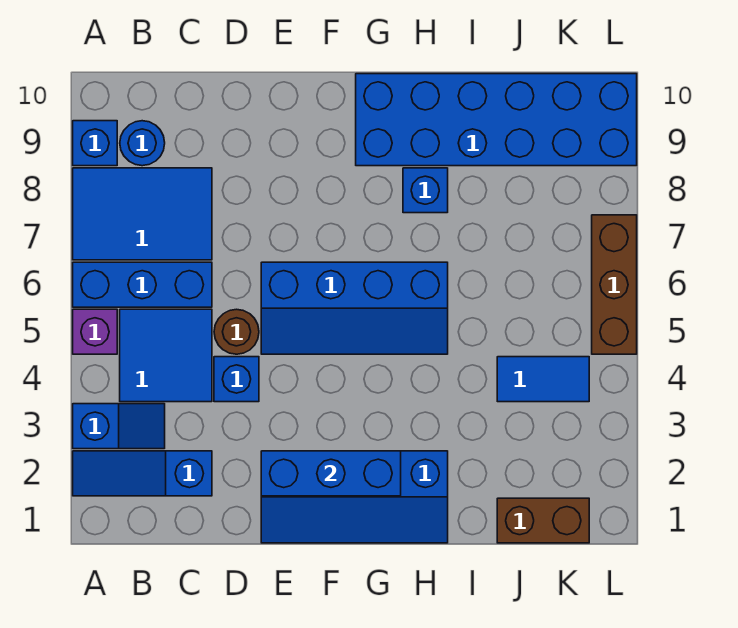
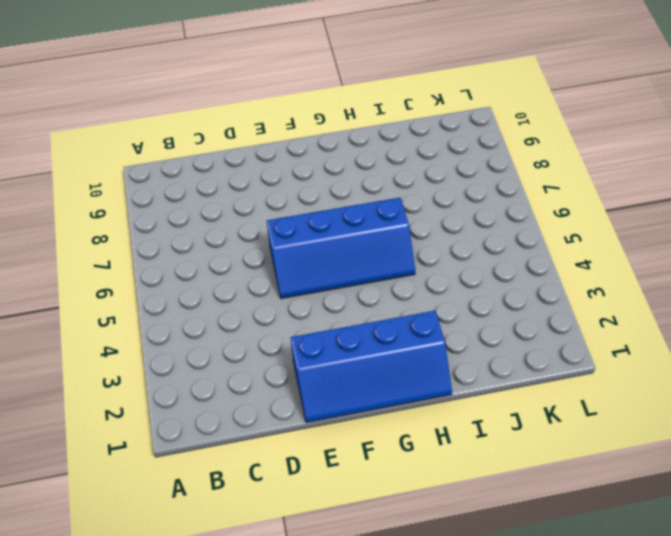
none -> blue slope A2:C2 level 1 top C
none -> blue slope A3:B3 level 1 top A
none -> purple brick A5 level 1

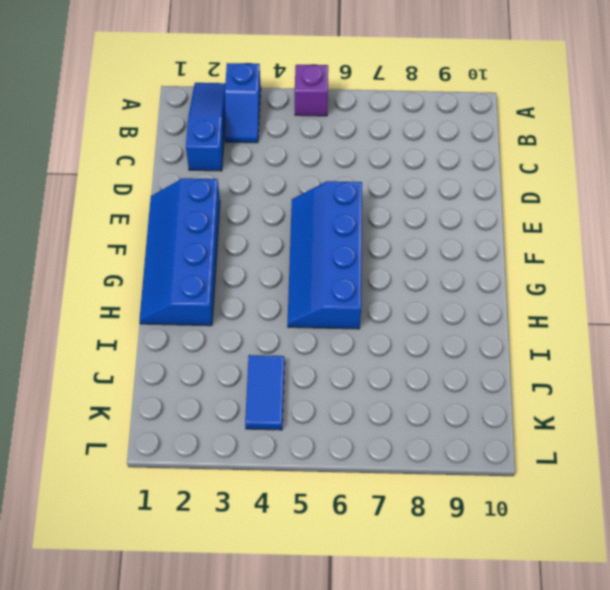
none -> blue brick A6:C6 level 1
none -> blue tile A7:C8 level 1
none -> blue brick A9 level 1

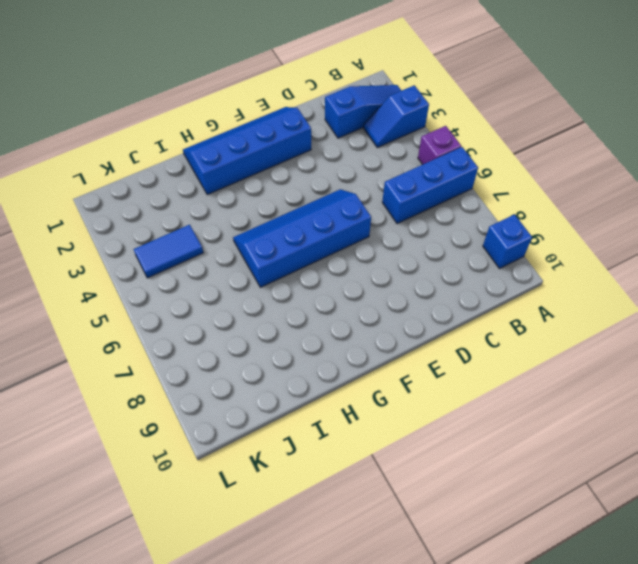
none -> blue tile A7:C8 level 1
none -> blue tile B4:C5 level 1
none -> blue round brick B9 level 1

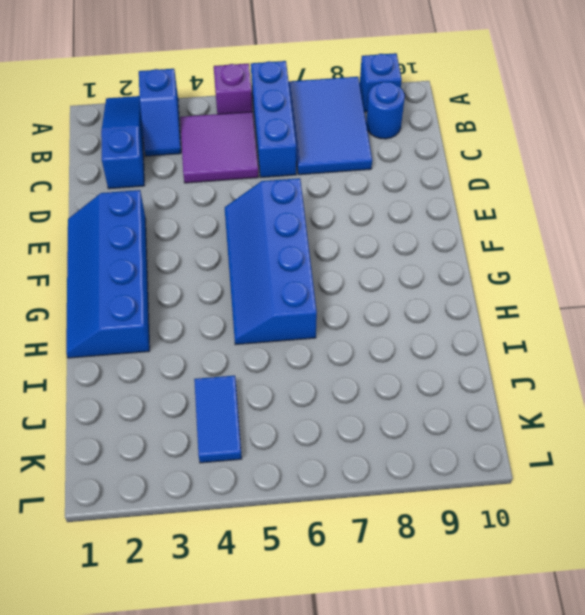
purple tile B4:C5 level 1 -> blue tile B4:C5 level 1
none -> blue brick D4 level 1
none -> brown round brick D5 level 1
none -> blue brick G9:L10 level 1

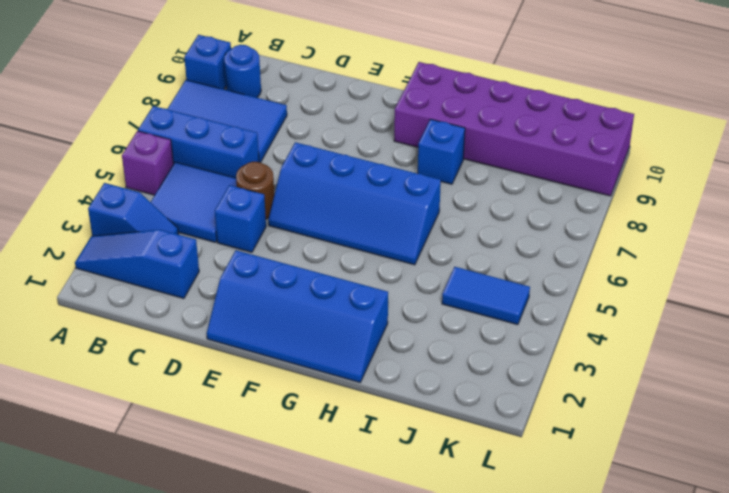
purple brick G9:L10 level 1 -> blue brick G9:L10 level 1
none -> brown brick J1:K1 level 1
none -> brown brick L5:L7 level 1
none -> blue brick E2:G2 level 2

